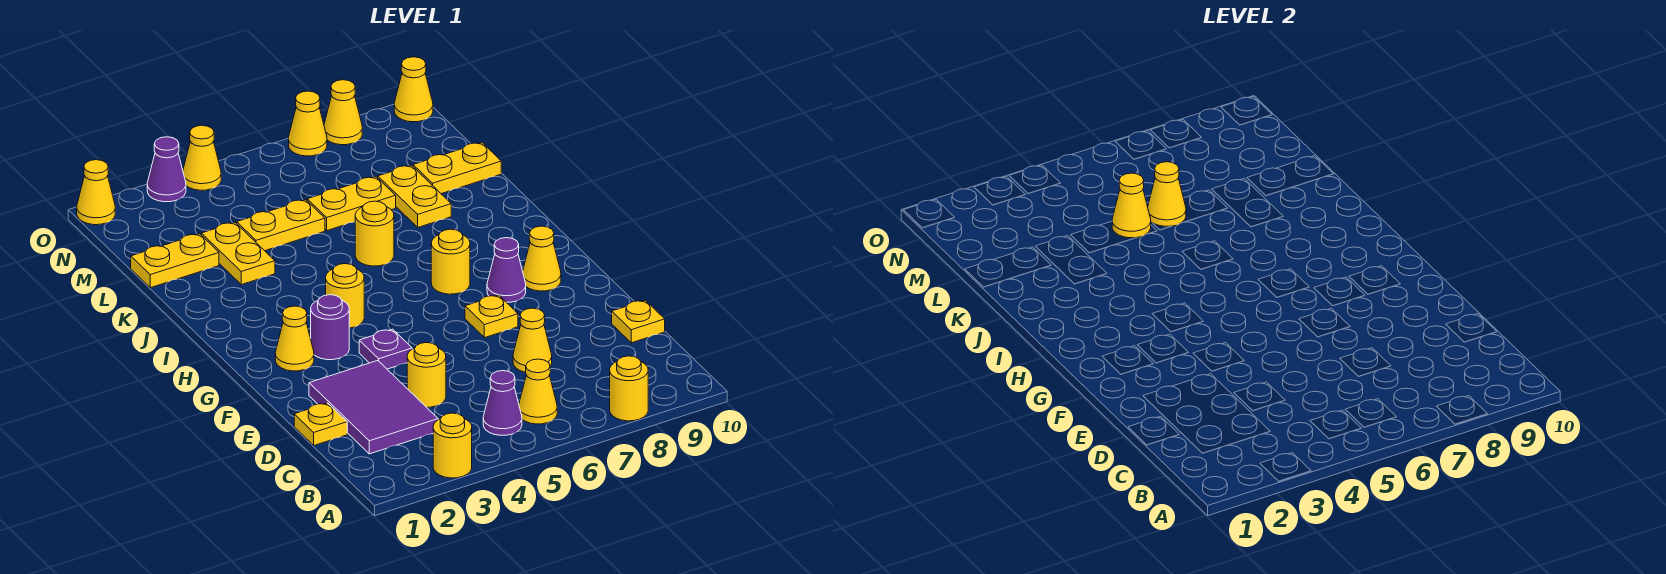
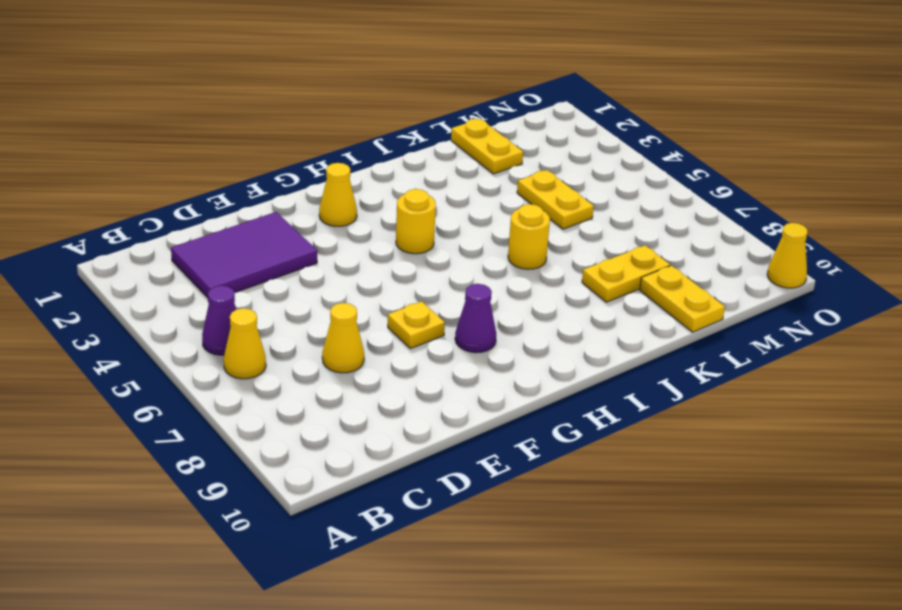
none -> yellow round brick A3 level 1
none -> yellow round brick A8 level 1
none -> yellow plate D1 level 1
none -> yellow round brick D4 level 1

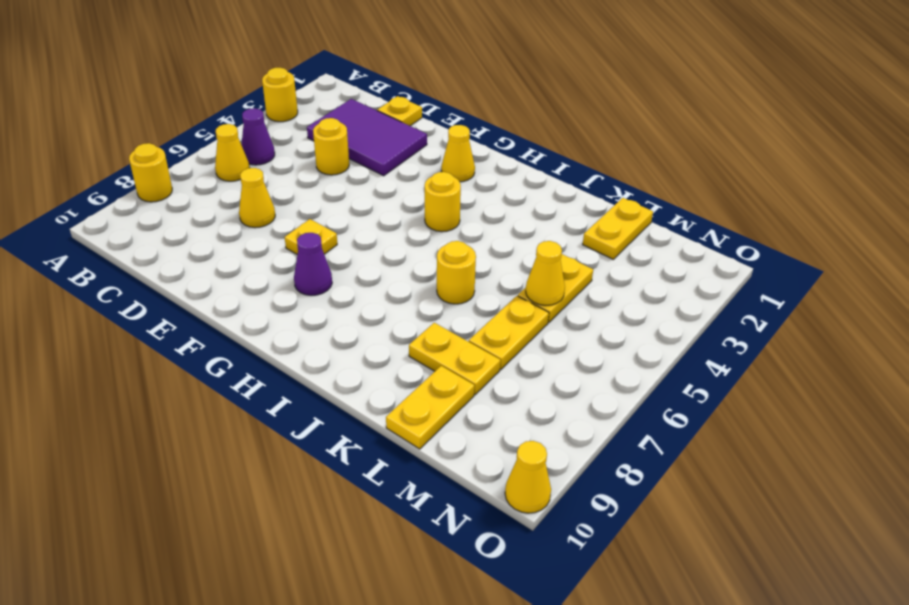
none -> yellow plate D10 level 1
none -> purple plate F4 level 1
none -> purple round brick G3 level 1
none -> yellow cone G9 level 1

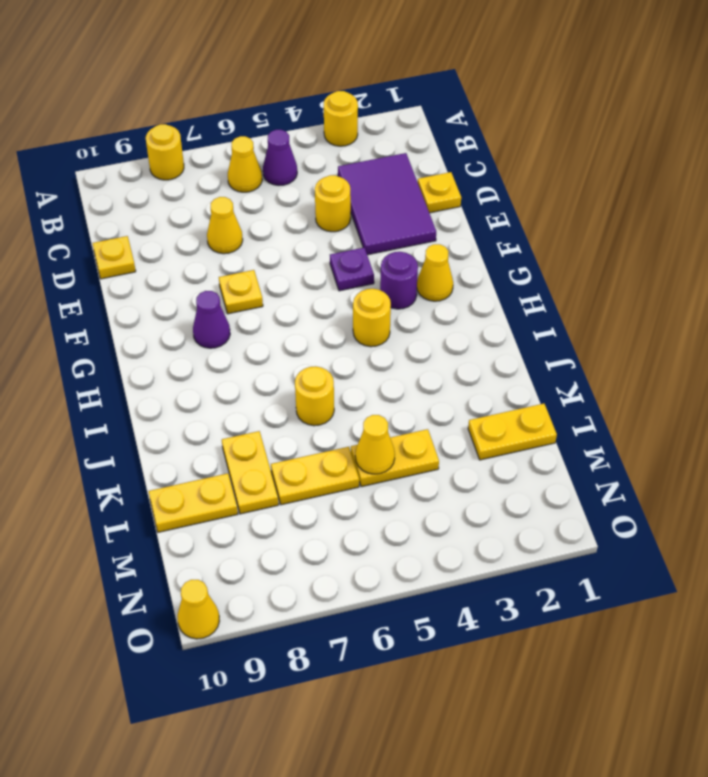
none -> yellow cone G9 level 1
none -> yellow round brick H7 level 1
none -> yellow plate K3:L3 level 1
none -> yellow cone O1 level 1

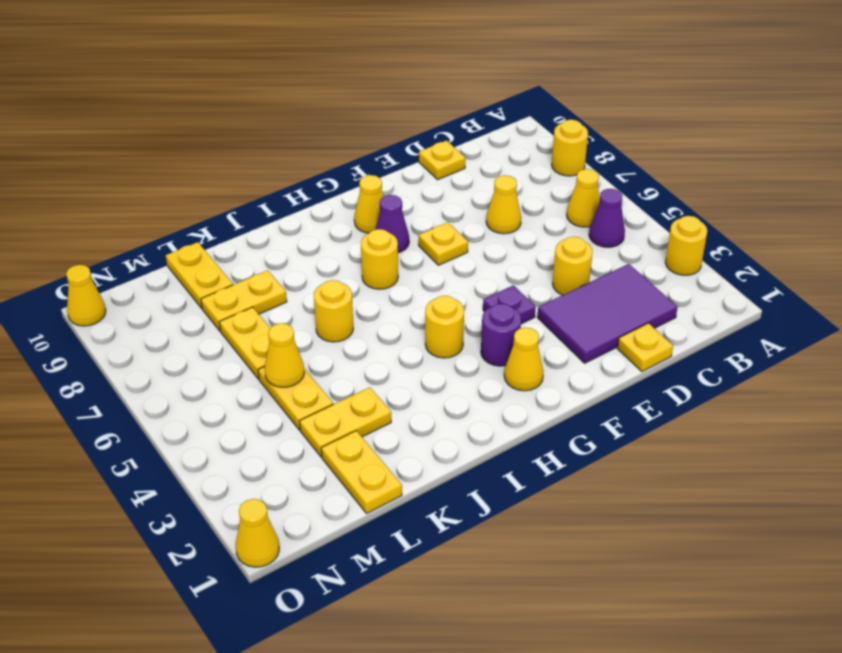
none -> purple cone O3 level 1
none -> yellow cone O4 level 1
none -> yellow cone O7 level 1
none -> yellow cone O8 level 1

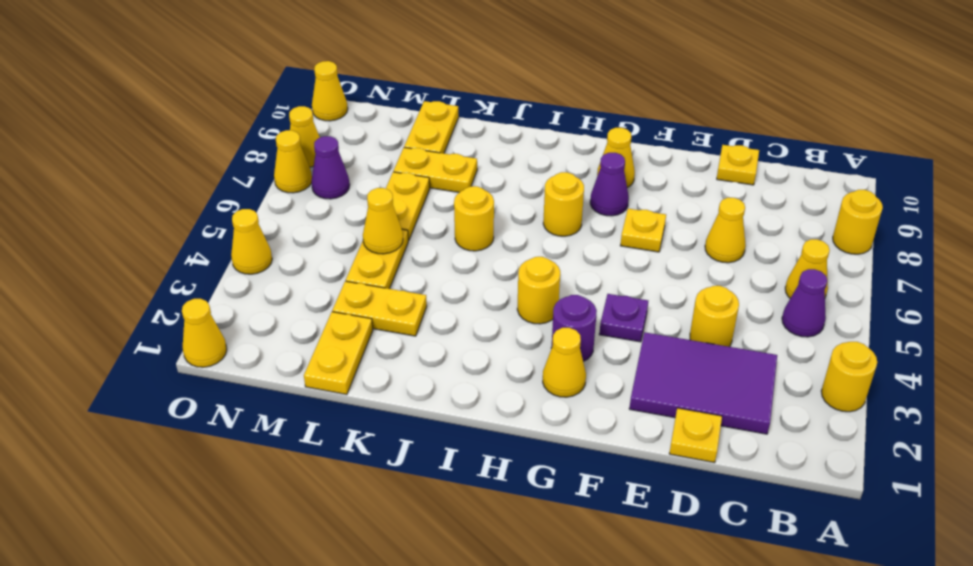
purple cone N7 level 1 -> purple cone O3 level 1
none -> yellow cone L6 level 2

